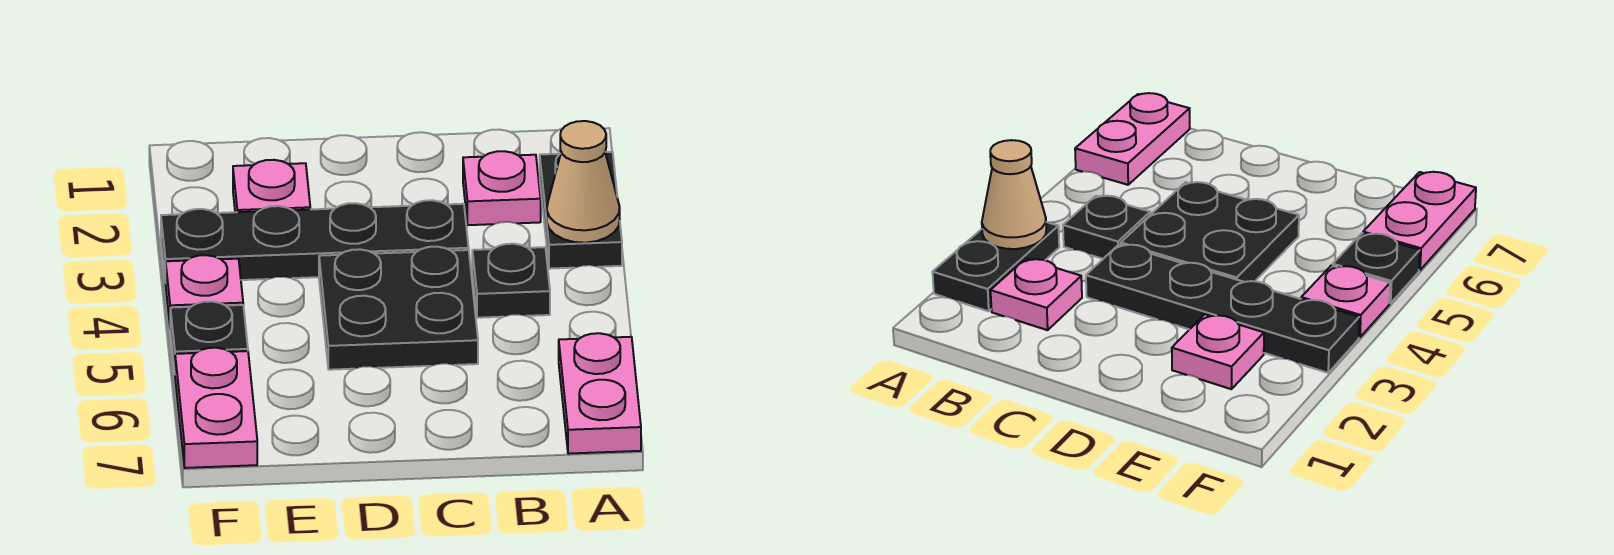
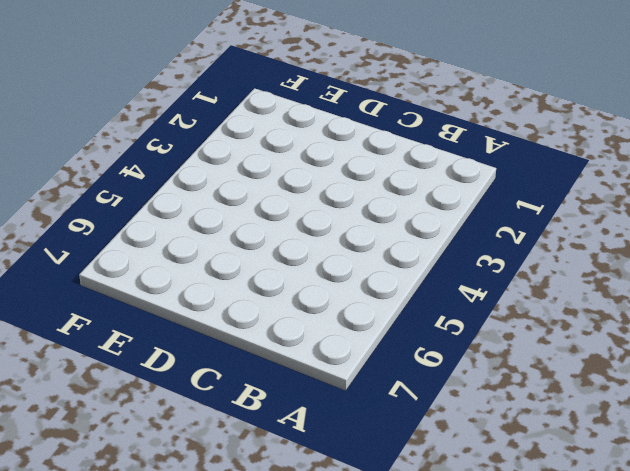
none -> black plate A2:A3 level 1
none -> pink plate A6:A7 level 1

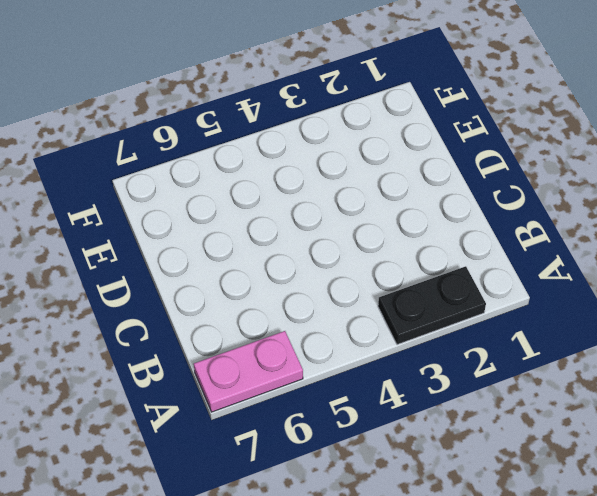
none -> pink plate B2 level 1
none -> black plate B4 level 1

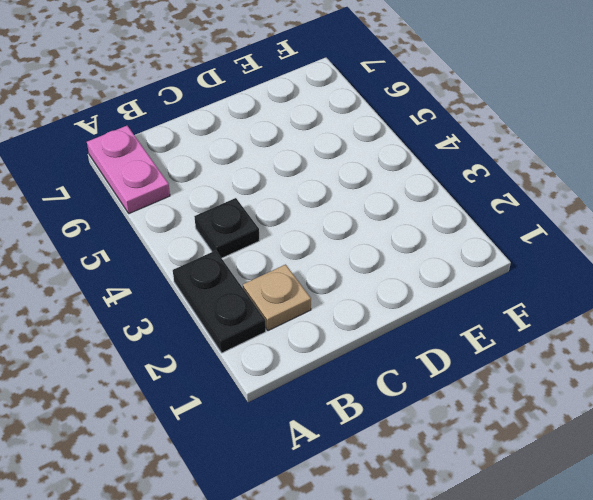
tan plate B2 level 1 -> pink plate B2 level 1
none -> black plate C3:F3 level 1
none -> black plate C4:D5 level 1

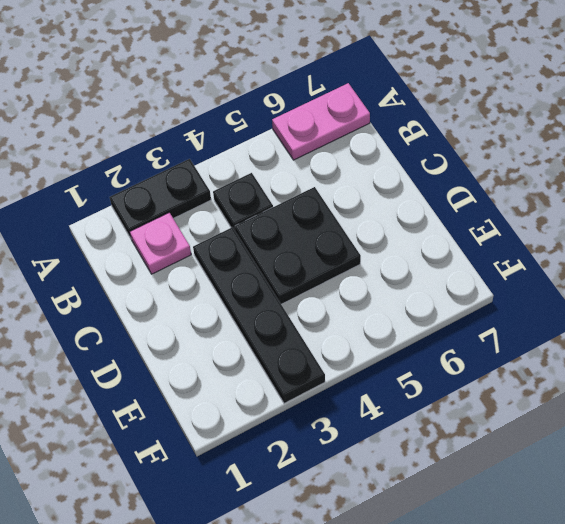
none -> pink plate E2 level 1
none -> pink plate F4 level 1

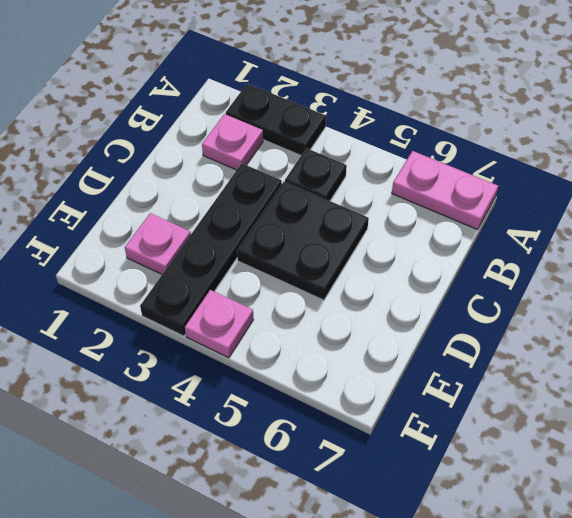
none -> black plate F5 level 1
none -> pink plate F6:F7 level 1

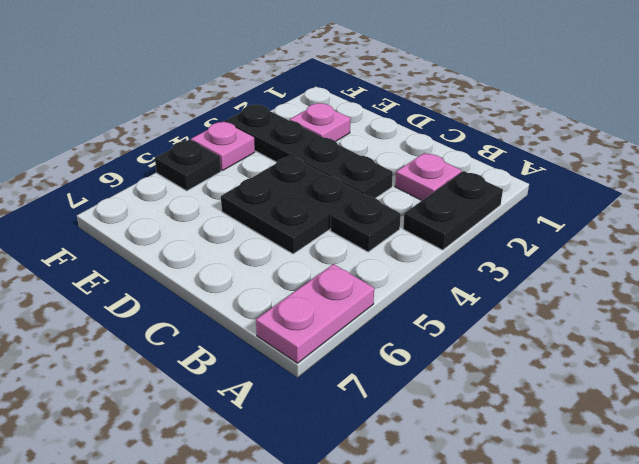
none -> pink plate F6:F7 level 1
none -> tan cone A3 level 2

